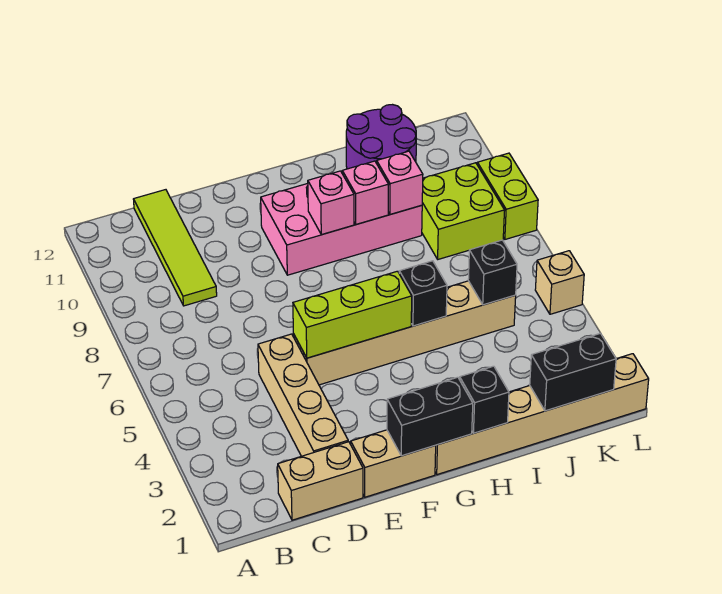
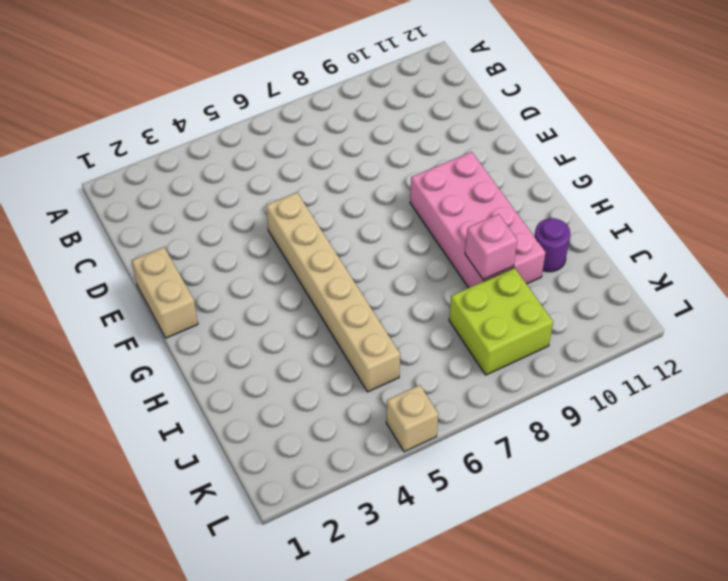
purple round brick I11 level 1 -> purple round brick I11:J12 level 1
none -> tan brick C1:D1 level 1
none -> lime tile C9:C12 level 1
none -> tan brick D2:D5 level 1

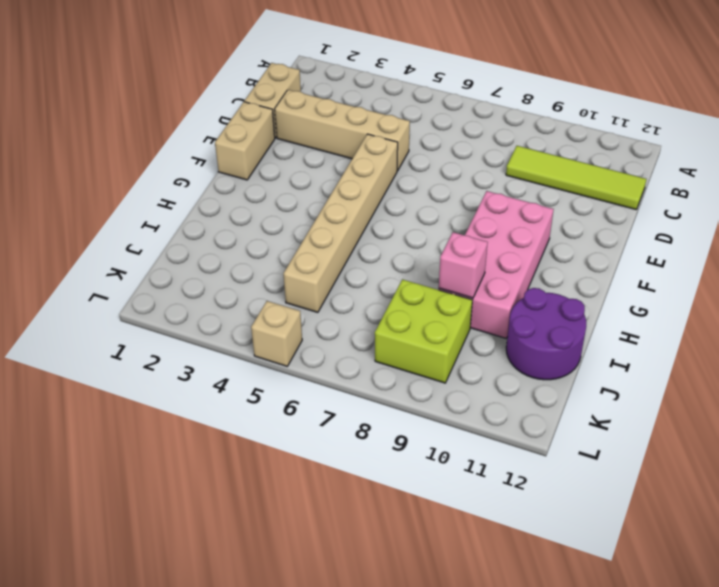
none -> tan brick G1:L1 level 1
none -> lime brick L8:L9 level 1
none -> lime brick E5:G5 level 2

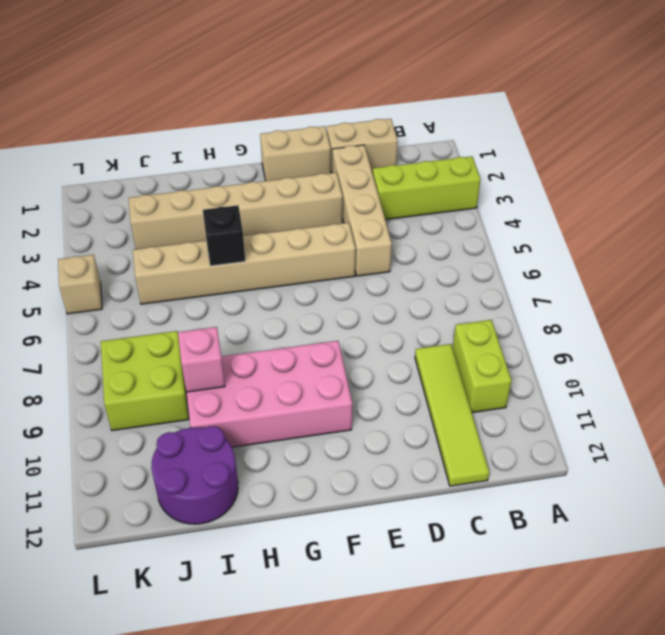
lime brick A3:C3 level 1 -> lime brick E5:G5 level 2
lime brick B9:B10 level 1 -> lime brick L8:L9 level 1
tan brick E3:J3 level 1 -> tan brick G1:L1 level 1
none -> black brick F1:G1 level 2
none -> pink brick G9 level 2
none -> black brick H1 level 2

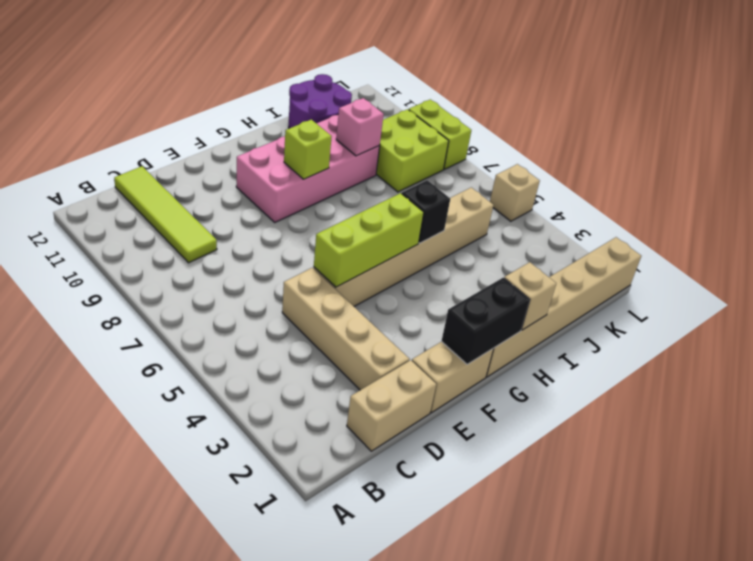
lime brick G9 level 2 -> pink brick G9 level 2
tan brick H1 level 2 -> black brick H1 level 2
none -> pink brick H9 level 2
none -> black brick J1:K1 level 2
none -> black brick J5 level 2

